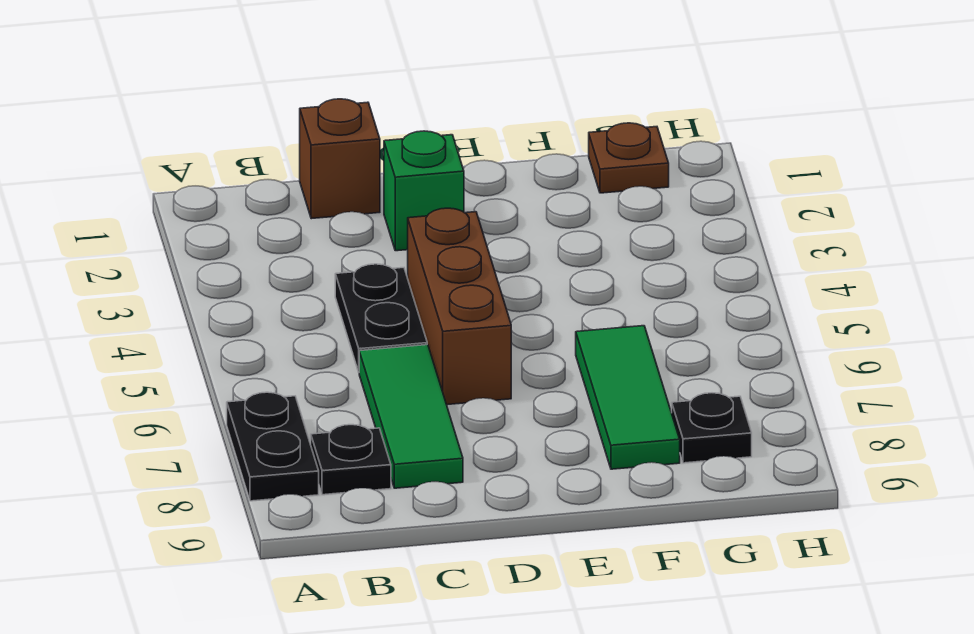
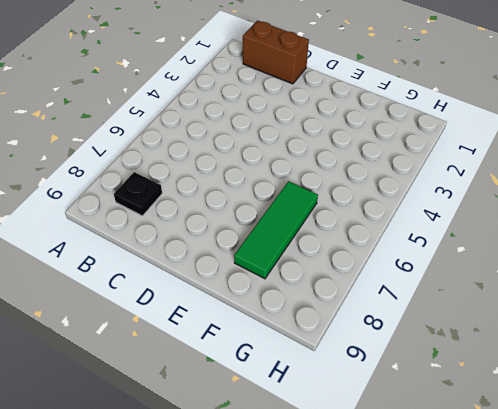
brown brick B1:C1 level 1 -> brown brick C1 level 1
none -> black plate A7:A8 level 1
none -> black plate C4:C5 level 1

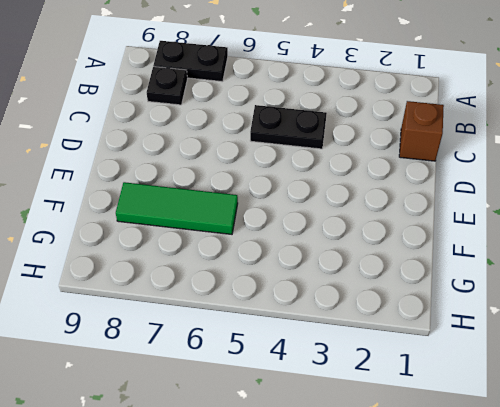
none -> green tile C6:C8 level 1
none -> green brick D2 level 1

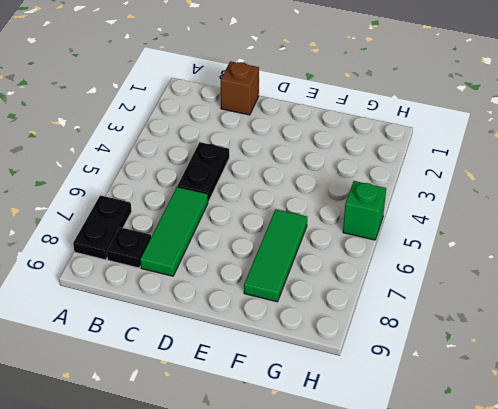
green brick H5 level 1 -> green brick D2 level 1
none -> brown brick D4:D6 level 1
none -> brown plate G1 level 1

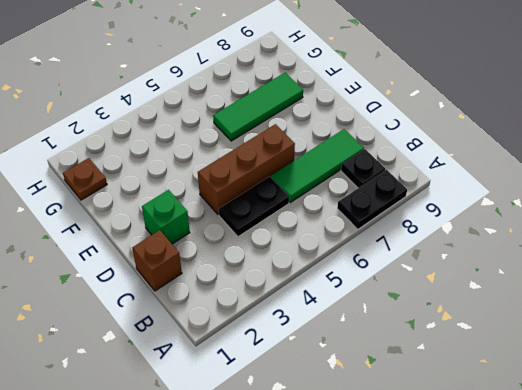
none -> black plate G8 level 1

